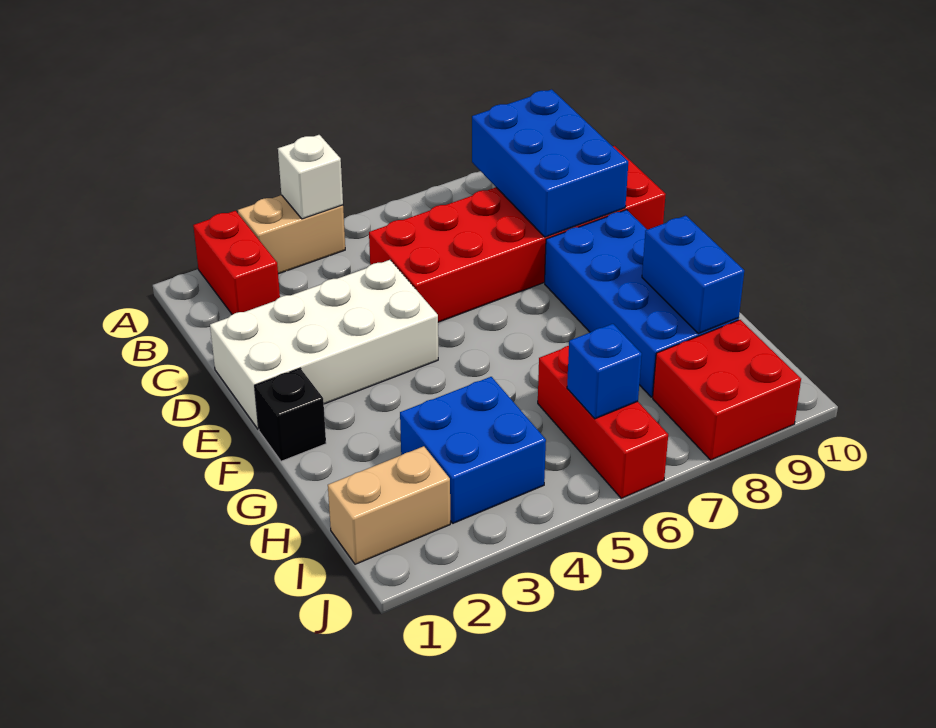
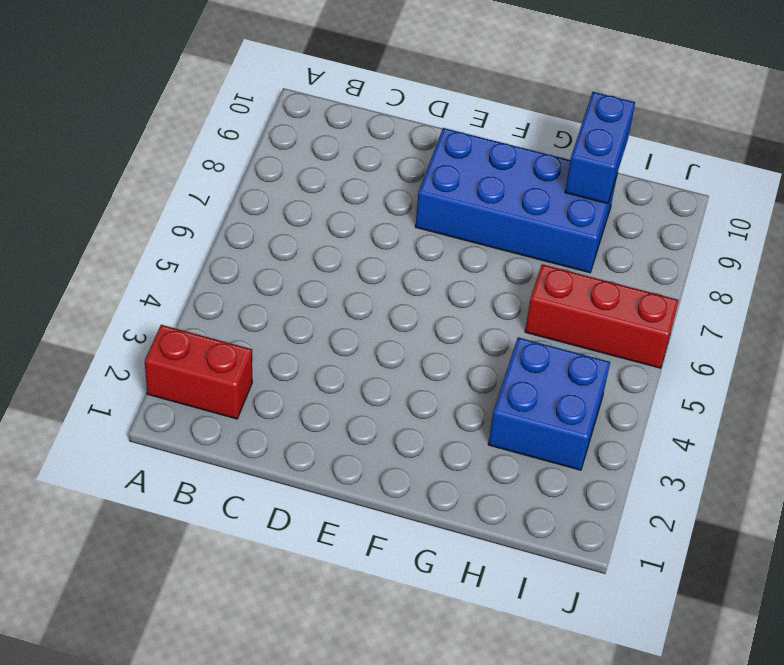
blue brick H9:H10 level 2 -> blue brick G9:H9 level 2
none -> tan brick A3:A4 level 1
none -> red brick C5:D10 level 1
none -> white brick D1:E4 level 1

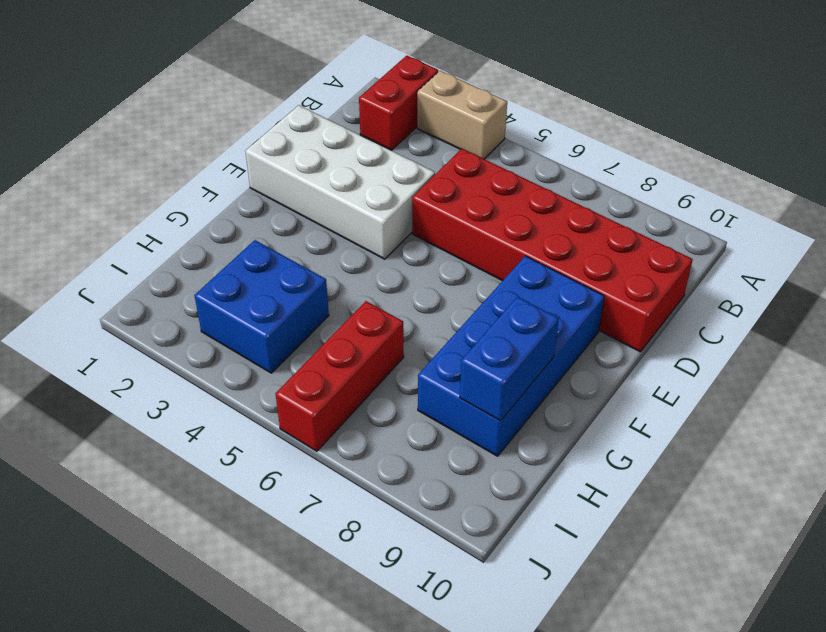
none -> black brick F1 level 1
none -> tan brick I1:I2 level 1
none -> red brick I8:J9 level 1

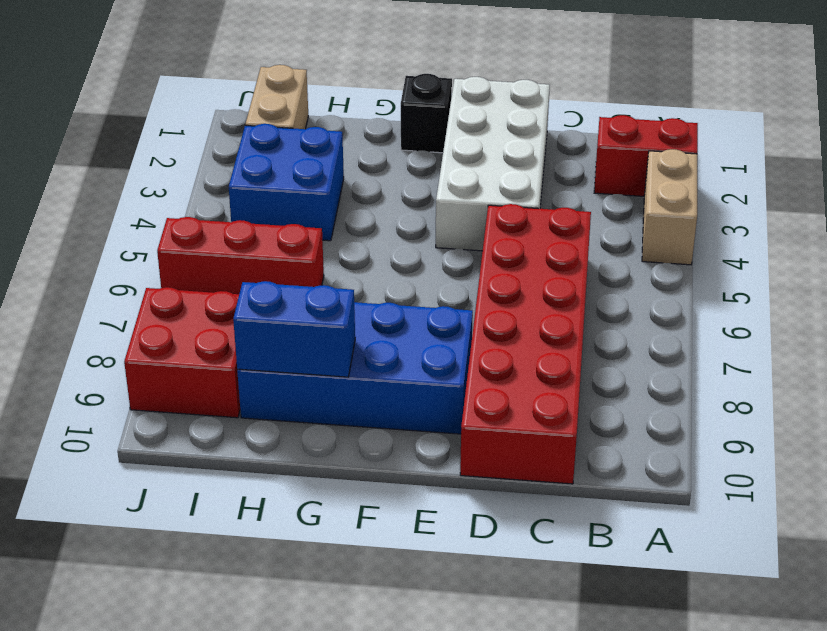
none -> white brick A4 level 2
none -> blue brick B8:D9 level 2
none -> blue brick I6 level 2

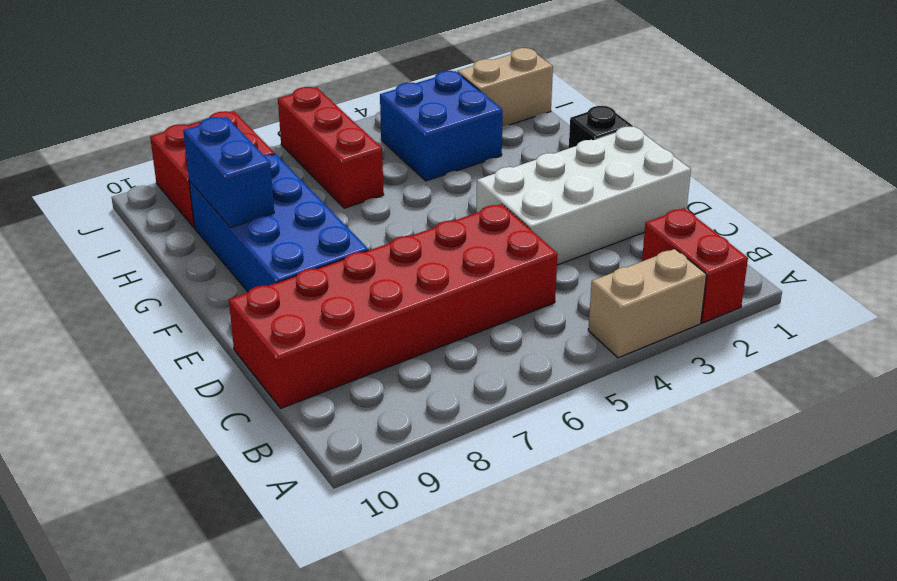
none -> white brick A4 level 2
none -> blue brick B8:D9 level 2
none -> blue brick I6 level 2

